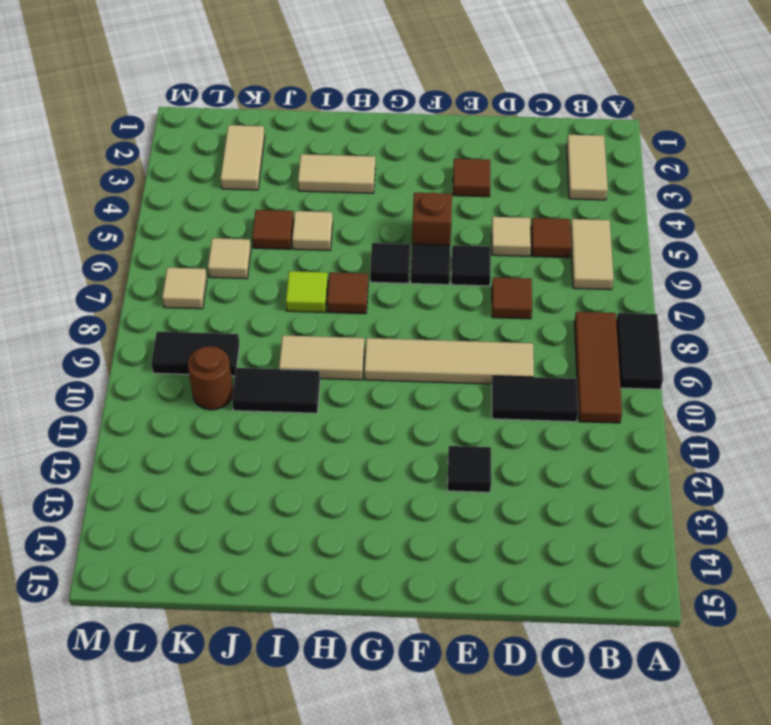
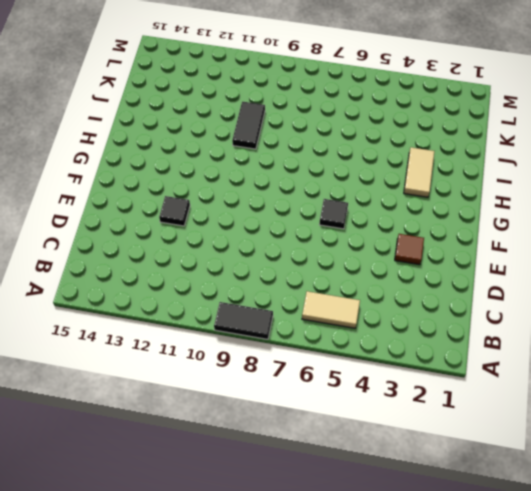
none -> tan tile B2:B3 level 1
none -> brown tile B8:B10 level 1
none -> brown tile C5 level 1

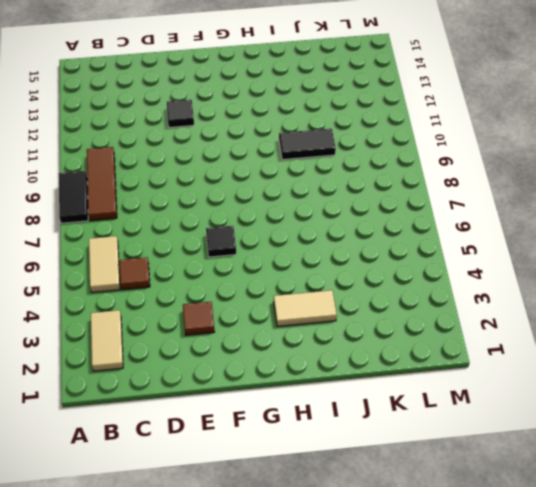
none -> black tile C10:D10 level 1
none -> tan tile D5 level 1
none -> brown tile D7 level 1

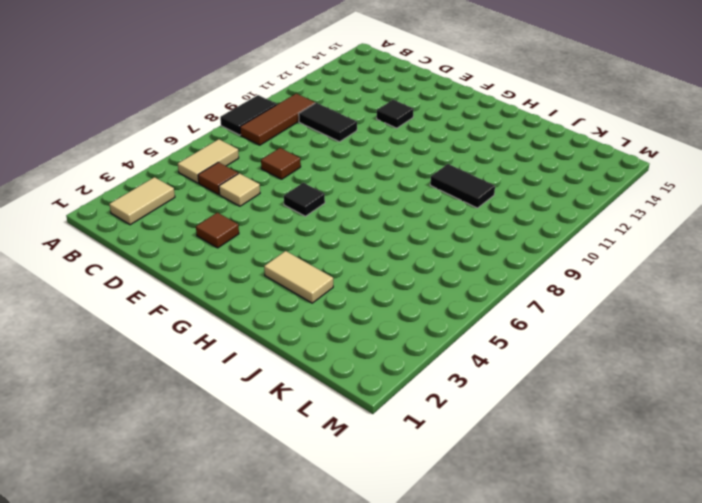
none -> tan tile D9:G9 level 1
none -> black tile E6 level 1
none -> brown brick F5 level 1

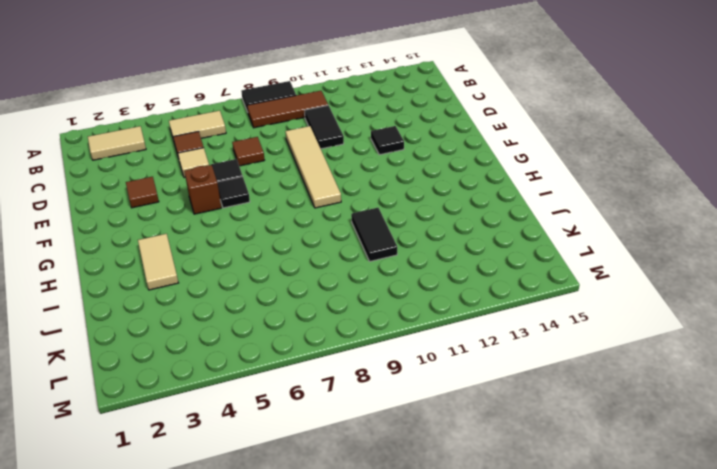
none -> black tile G6 level 1
none -> brown tile H7 level 1
none -> tan tile H9:I9 level 1

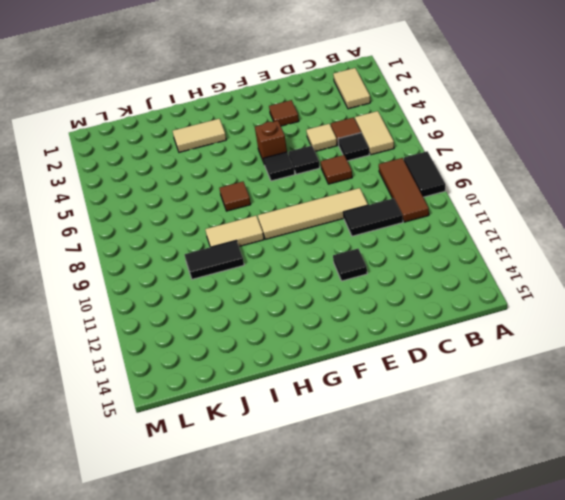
black tile C6 level 1 -> black tile G6 level 1
none -> tan tile I5 level 1
none -> lime tile I7 level 1
none -> brown tile J5 level 1

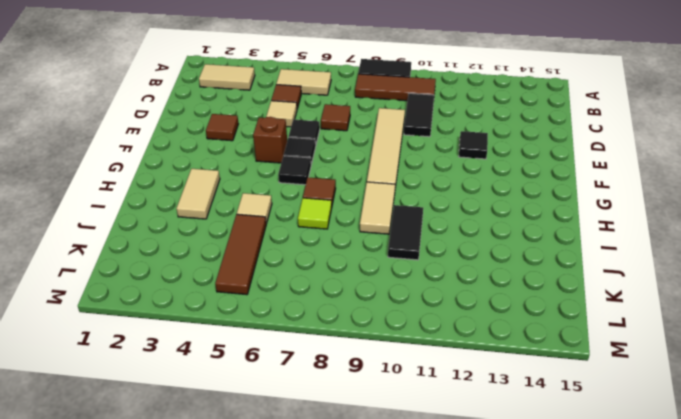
brown tile J5:L5 level 1 -> brown tile J5 level 1
none -> tan tile K2:K3 level 1
none -> tan tile K6 level 1
none -> black tile K9:L9 level 1

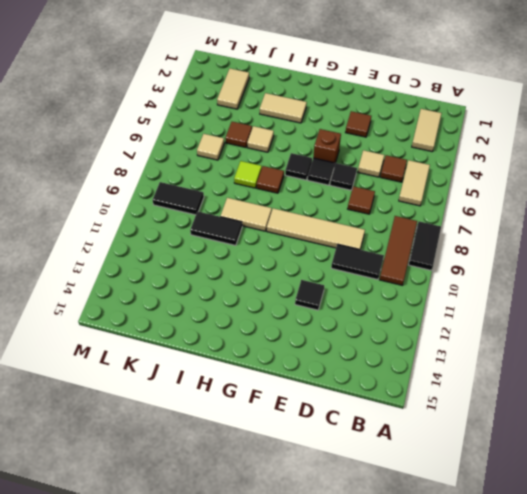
none -> brown round brick K10 level 1
none -> tan tile L7 level 1

